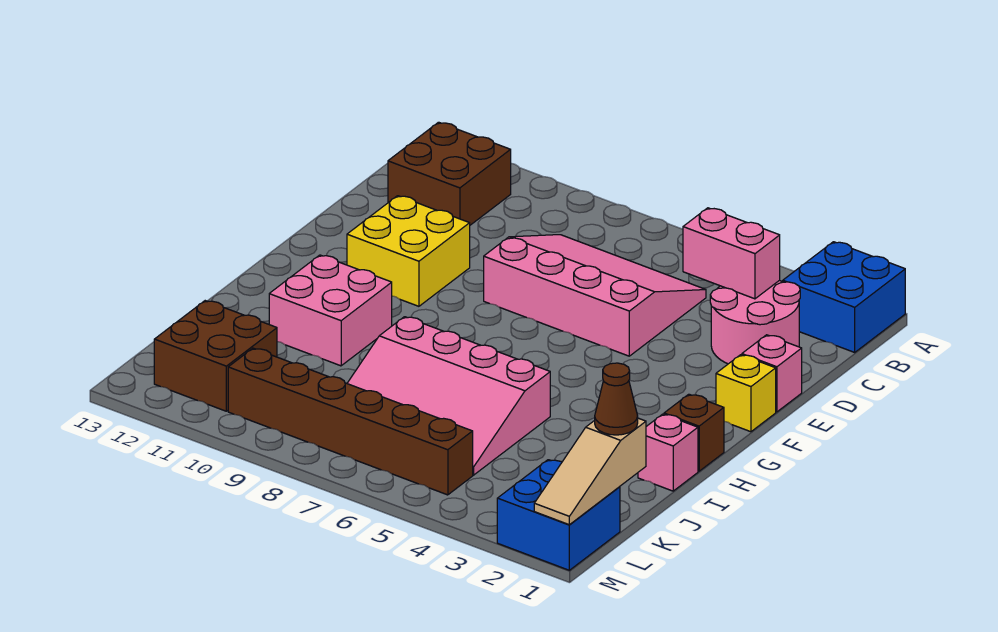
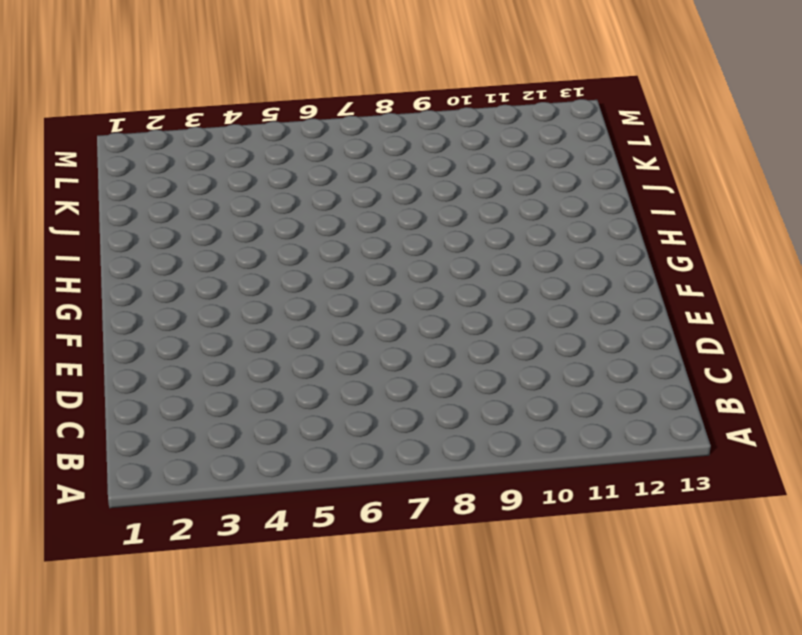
none -> blue brick A1:B2 level 1
none -> brown brick B11:C12 level 1
none -> pink round brick C2:D3 level 1

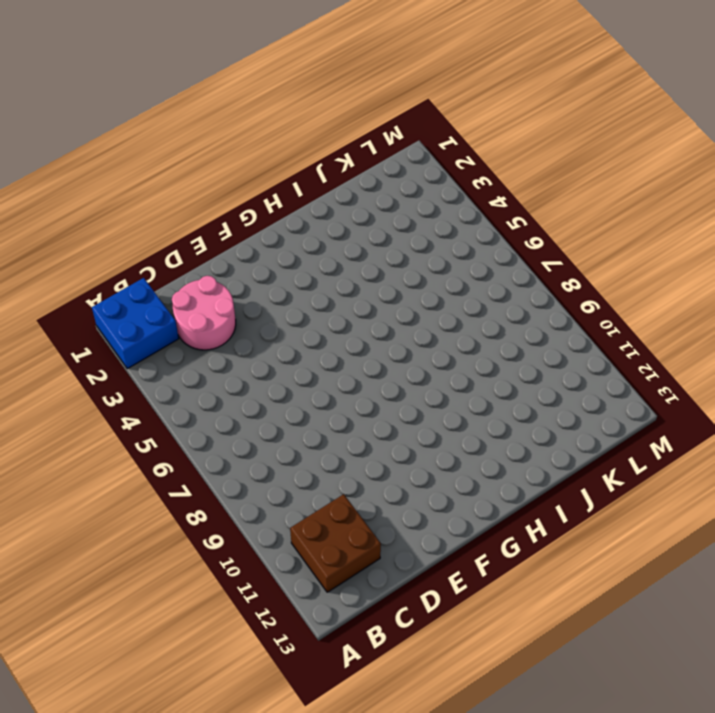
none -> pink slope C5:E8 level 1 top E
none -> pink brick E1 level 1
none -> yellow brick E10:F11 level 1

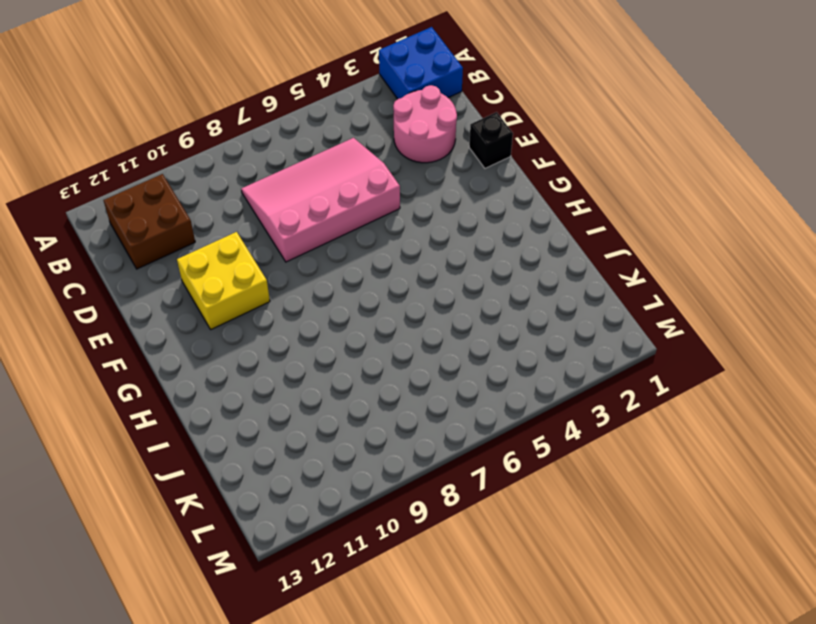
black brick E1 level 1 -> pink brick E1 level 1
none -> yellow brick F1 level 1
none -> brown brick H1 level 1
none -> pink brick H10:I11 level 1

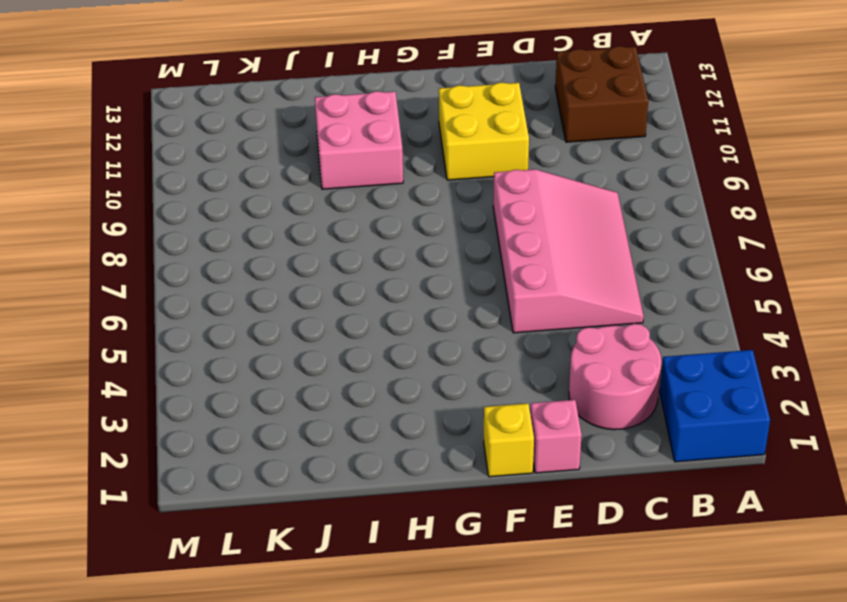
none -> brown brick H1 level 1
none -> pink brick I1 level 1
none -> pink slope I5:K8 level 1 top I

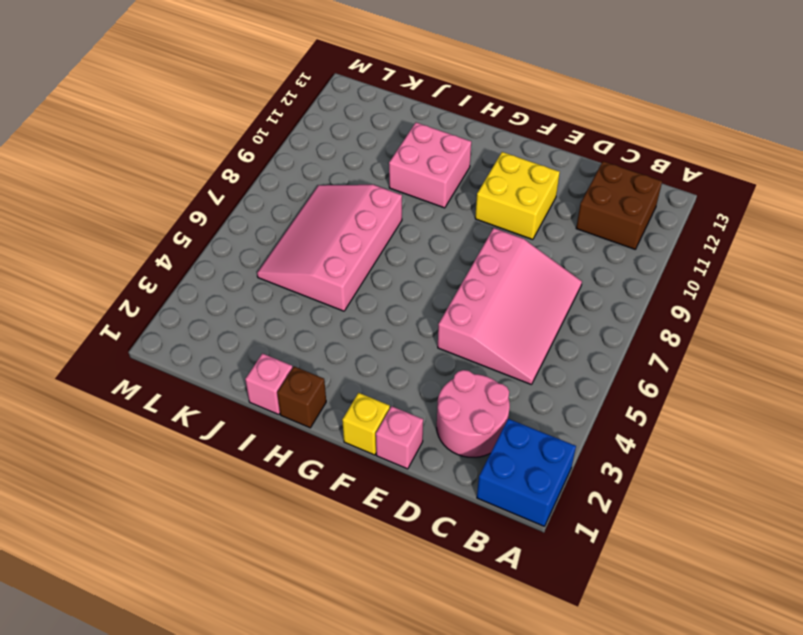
none -> brown brick K11:L12 level 1
none -> blue brick L1:M2 level 1
none -> brown brick L5:L10 level 1

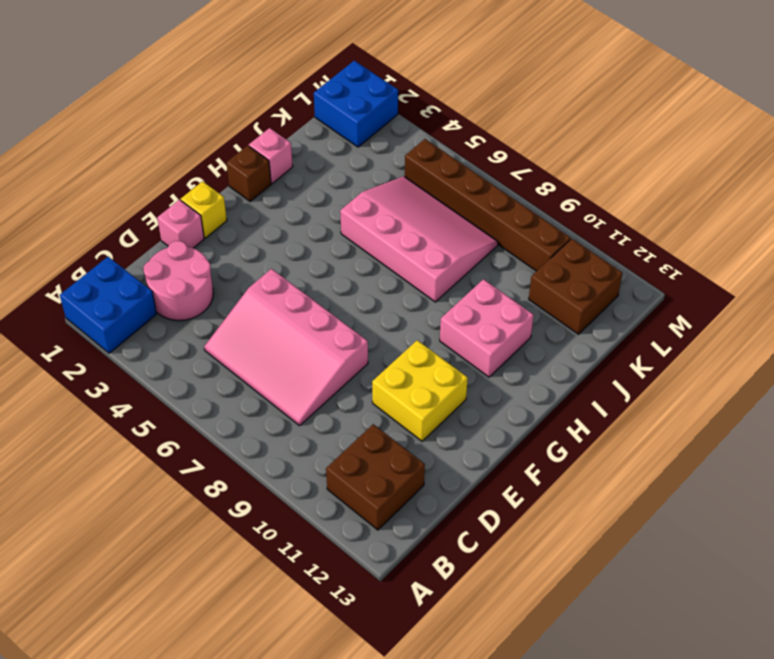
none -> pink brick C3:C4 level 2
none -> tan slope K1:M1 level 2 top K
none -> brown cone K1 level 3

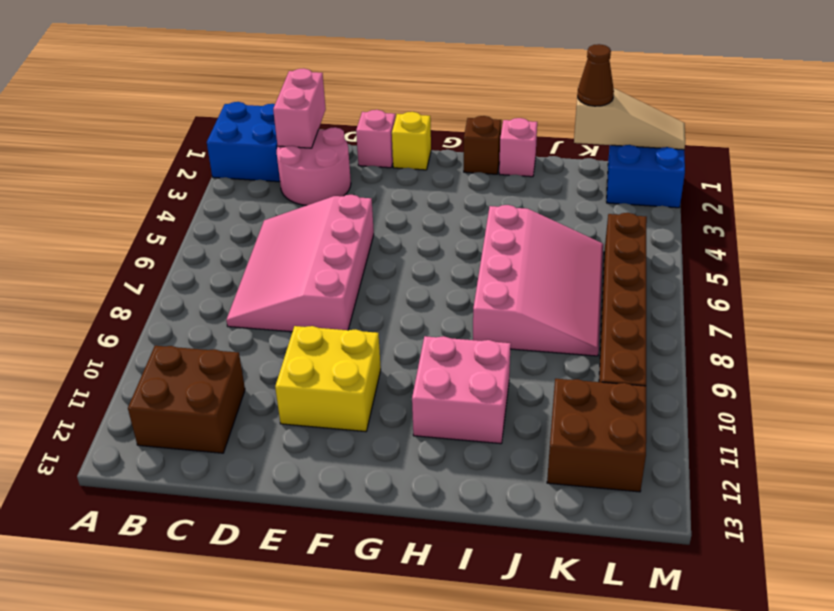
pink brick C1:C2 level 2 -> pink brick C3:C4 level 2

